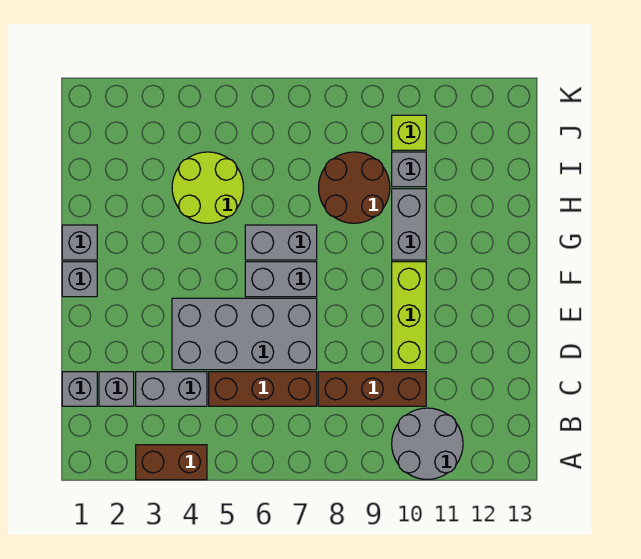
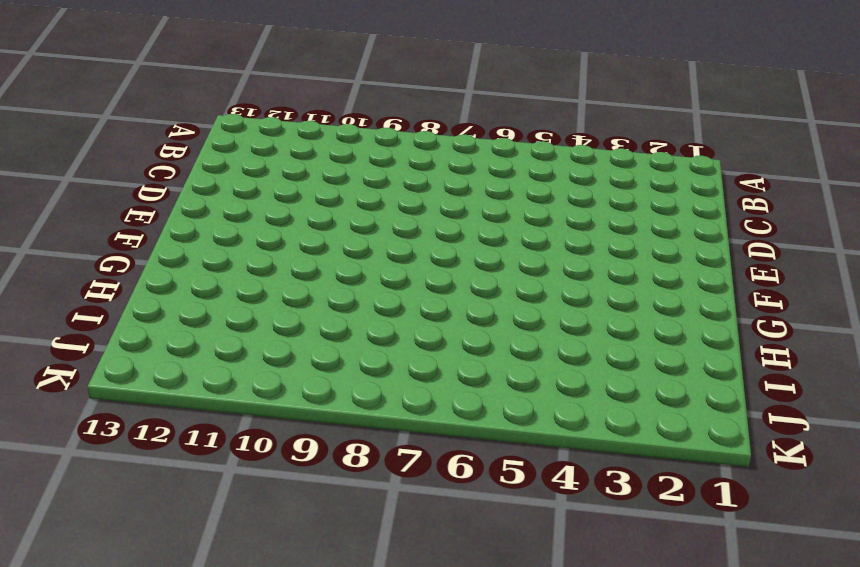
none -> brown brick A3:A4 level 1
none -> grey round brick A10:B11 level 1
none -> grey brick C1 level 1

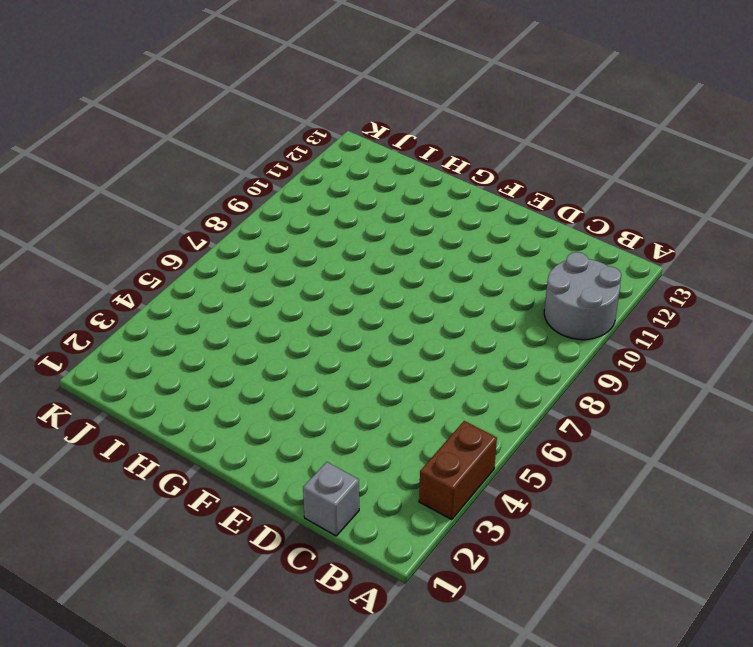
none -> grey brick C2 level 1
none -> grey brick C3:C4 level 1
none -> brown brick C5:C7 level 1

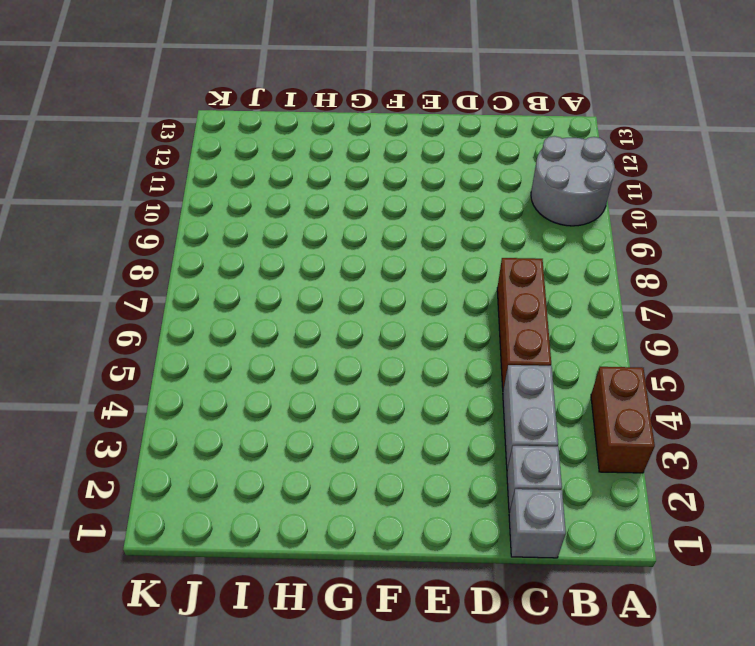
none -> brown brick C8:C10 level 1
none -> grey brick D4:E7 level 1
none -> lime brick D10:F10 level 1

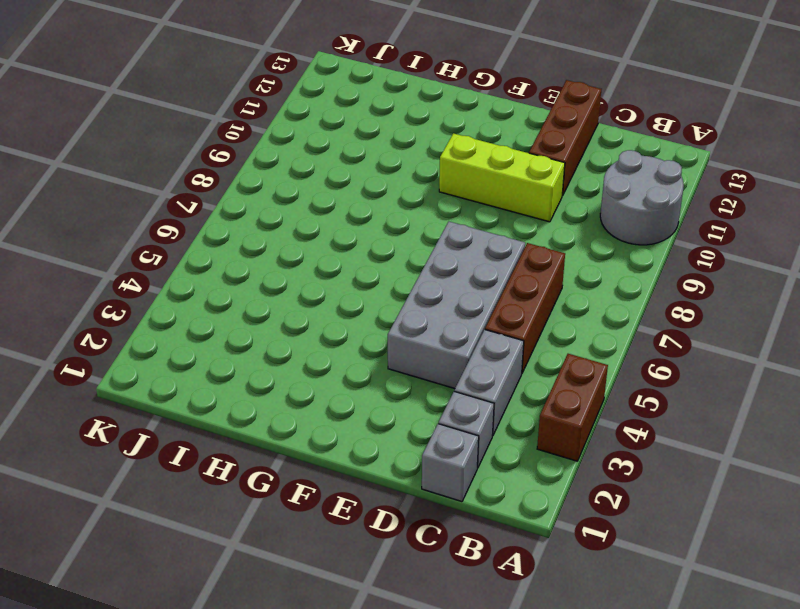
brown brick D11:D13 level 1 -> brown brick C8:C10 level 1
none -> grey brick F1 level 1
none -> grey brick F6:F7 level 1
none -> grey brick G1 level 1

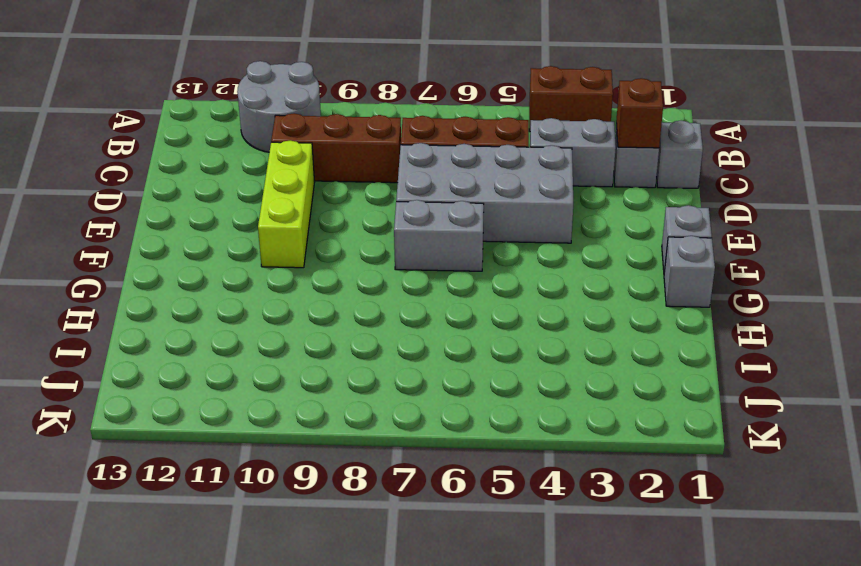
brown brick C2 level 2 -> none
none -> grey brick G6:G7 level 1
none -> grey brick G10:H10 level 1
none -> lime round brick H4:I5 level 1

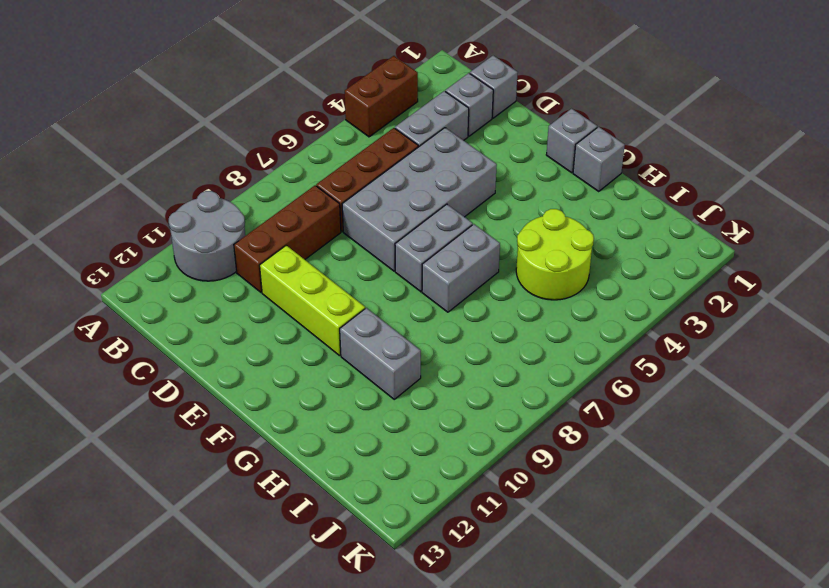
none -> brown round brick H8:I9 level 1
none -> grey brick I10 level 1
none -> lime brick J10 level 1

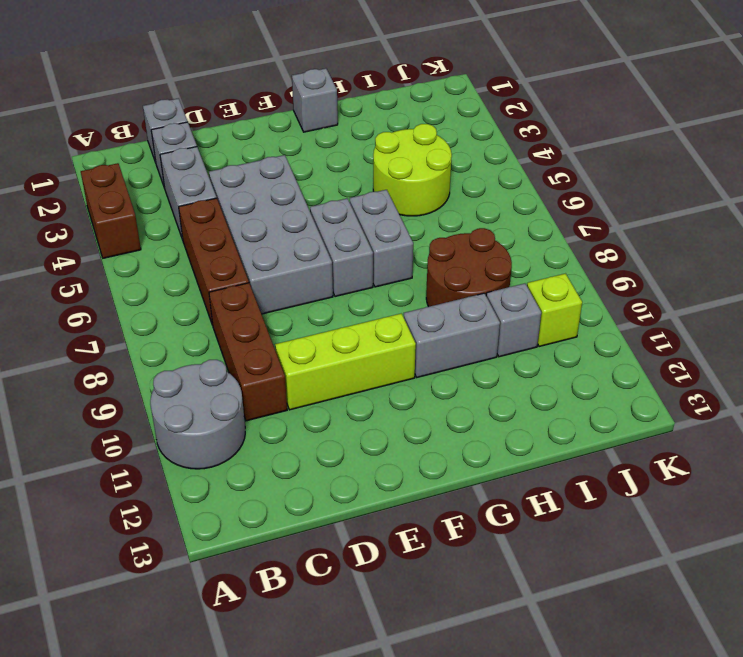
none -> grey brick F1 level 1

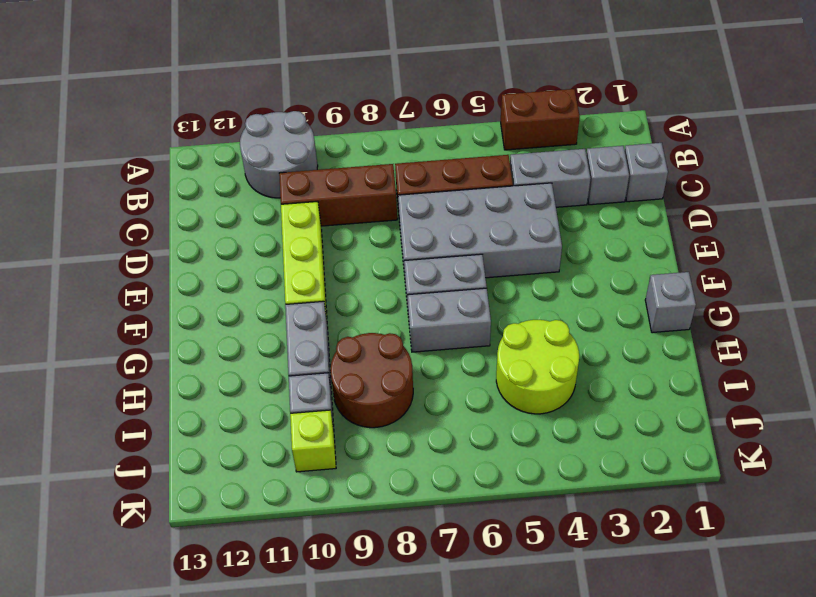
none -> grey brick F1 level 1

